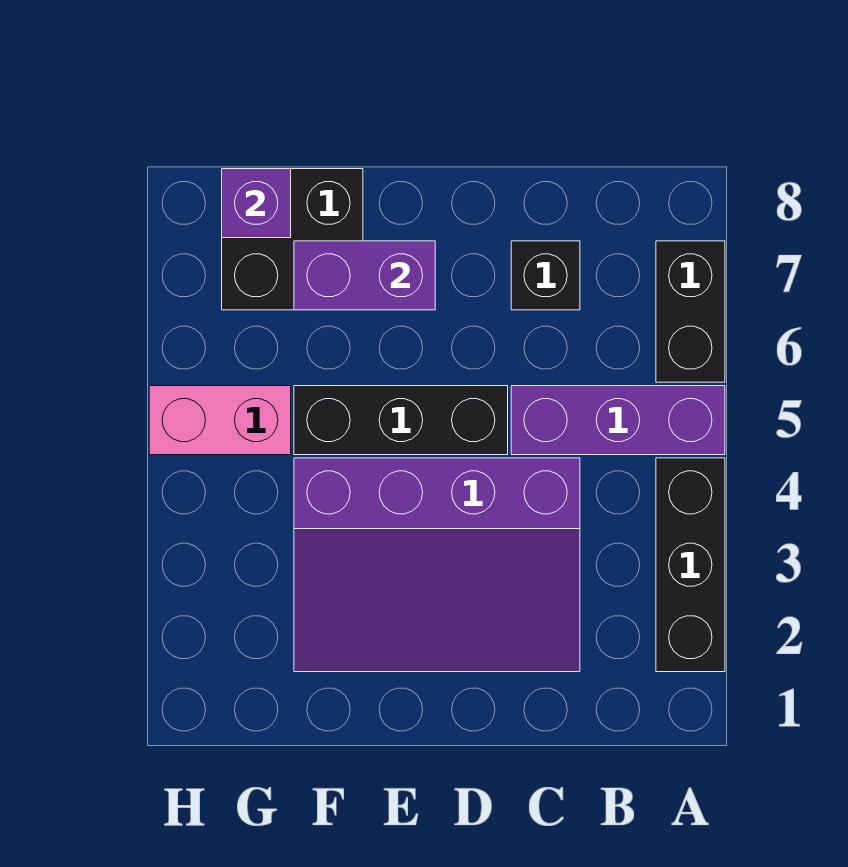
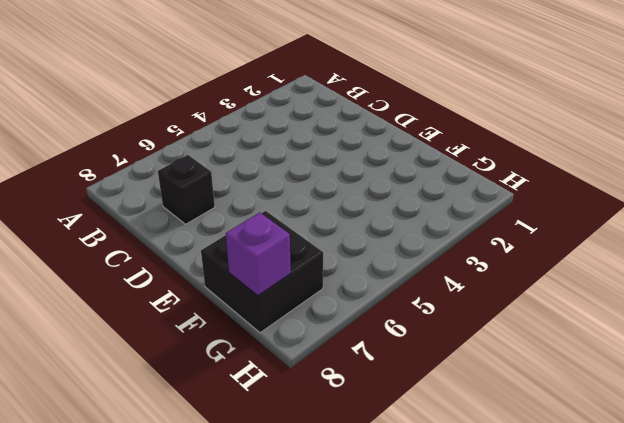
none -> black brick A2:A4 level 1
none -> purple brick A5:C5 level 1

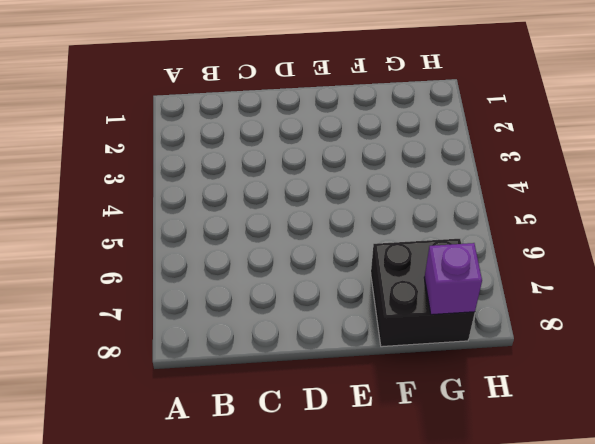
none -> black brick A2:A4 level 1
none -> purple brick A5:C5 level 1

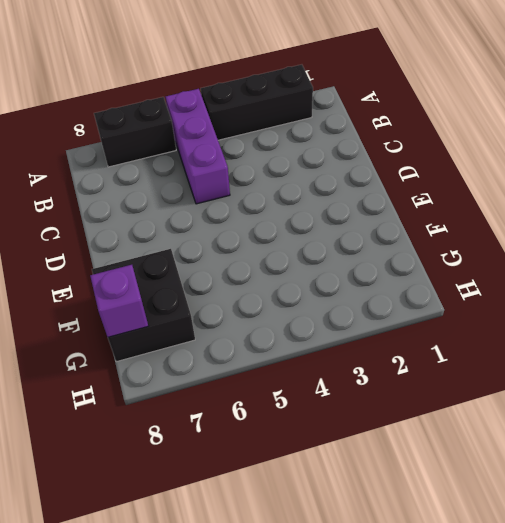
none -> purple slope C2:F4 level 1 top 4
none -> black brick C7 level 1

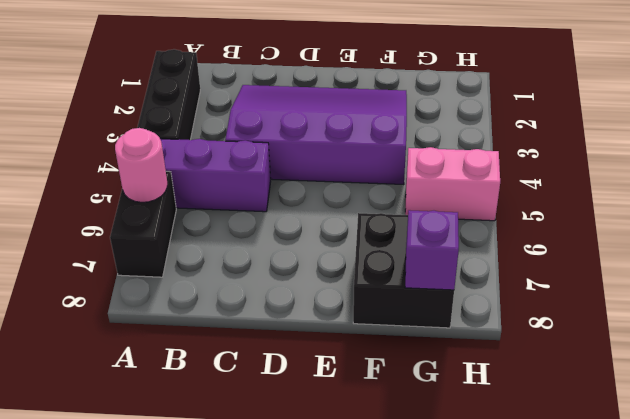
pink round brick A6 level 2 -> none
none -> black brick C7 level 1
none -> black brick D5:F5 level 1

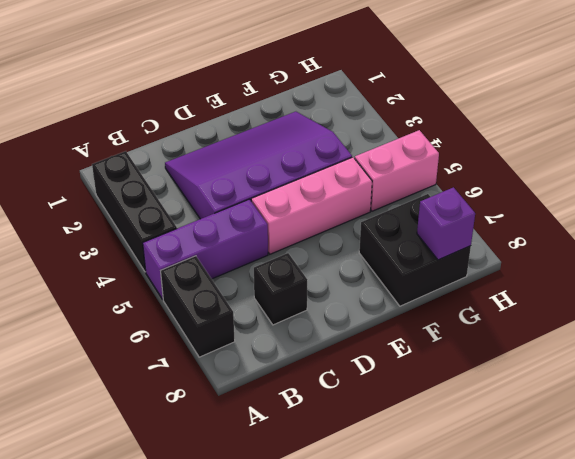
pink brick D5:F5 level 1 -> black brick D5:F5 level 1
none -> purple brick E7:F7 level 2

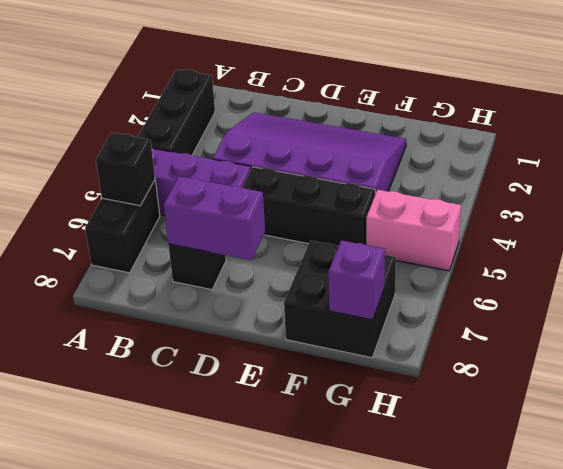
black brick A6 level 2 -> none
purple brick C7:D7 level 2 -> purple brick E7:F7 level 2

